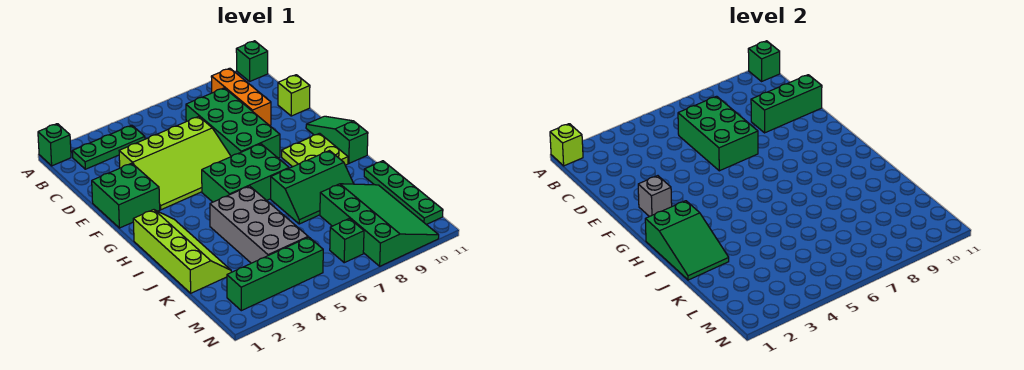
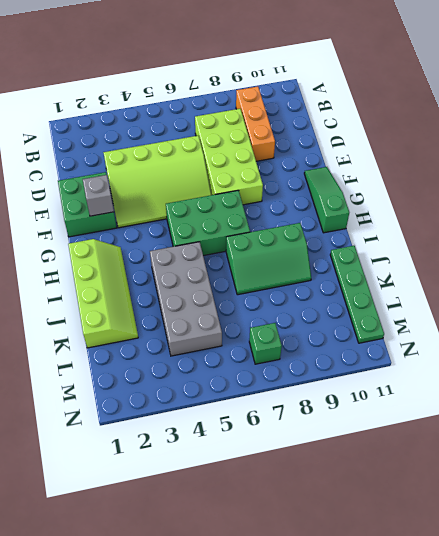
lime brick C7:F8 level 1 -> green brick C7:F8 level 1
none -> green brick A1 level 1
none -> green brick A11 level 1
none -> green plate B2:B4 level 1

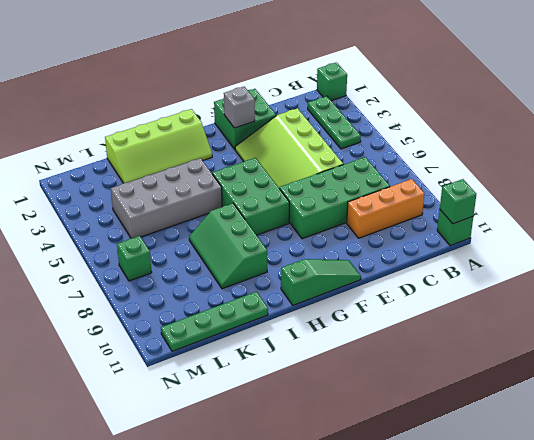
none -> lime brick D11 level 1
none -> lime plate G9:H10 level 1
none -> green slope K8:N10 level 1 top 8

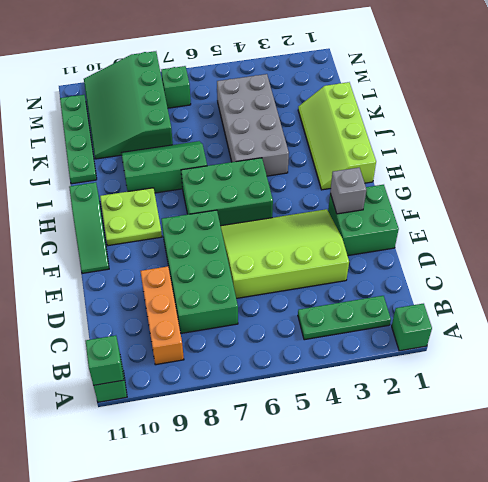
none -> lime brick D11 level 1
none -> green brick M2:M5 level 1
none -> lime brick A1 level 2

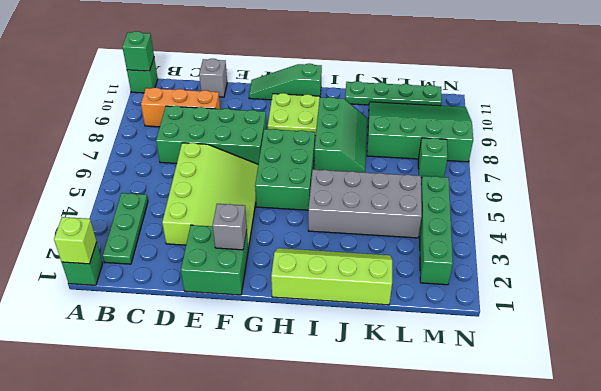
grey brick D11 level 1 -> lime brick D11 level 1
none -> green brick C6:E7 level 2
none -> green brick D9:D11 level 2
none -> green slope H1:J2 level 2 top H

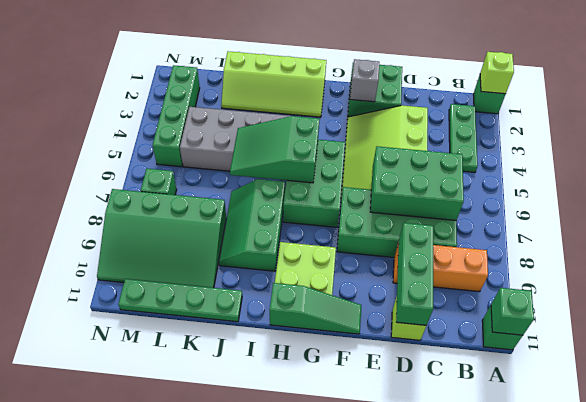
green slope H5:J6 level 2 top H -> green slope H1:J2 level 2 top H

